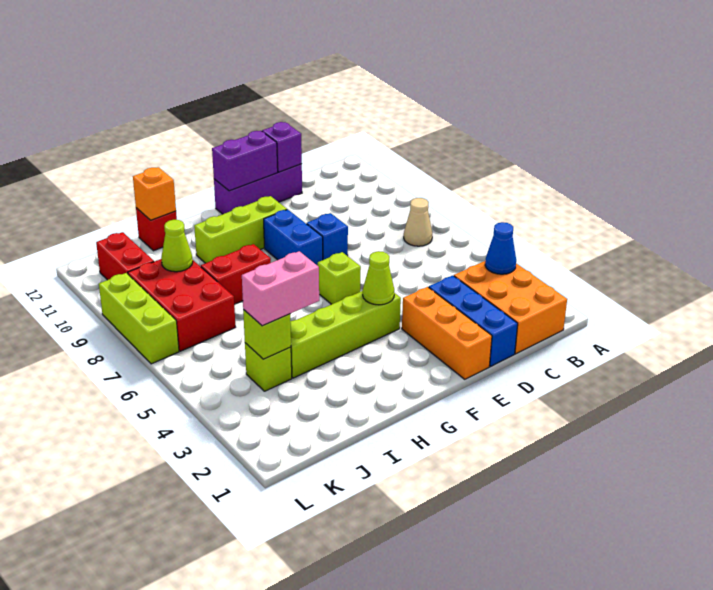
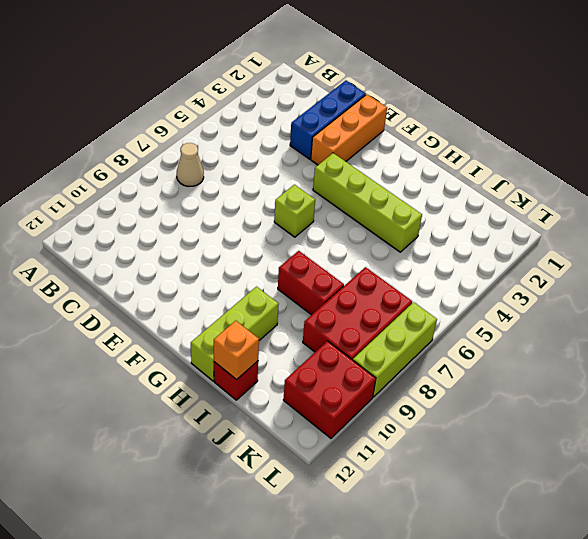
lime brick H10:H12 level 1 -> lime brick F10:H10 level 1
red brick K10:L11 level 1 -> red brick K10:K11 level 1
none -> orange brick B1:C3 level 1
none -> purple brick D12:F12 level 1
none -> blue brick E8 level 1

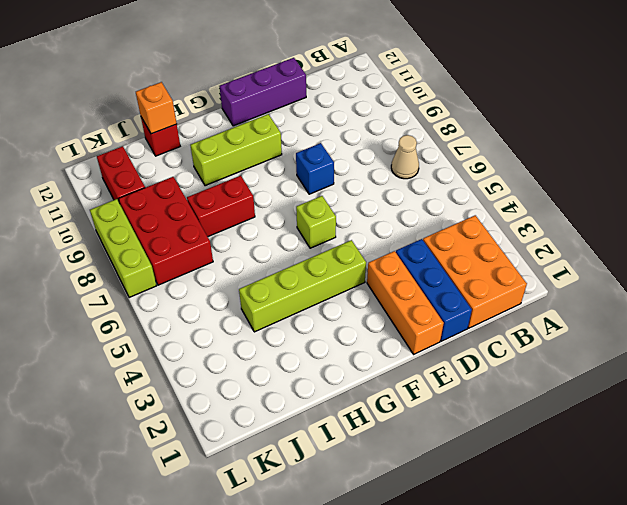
none -> blue brick F8:F9 level 1
none -> lime brick J4 level 1
none -> blue cone B3 level 2

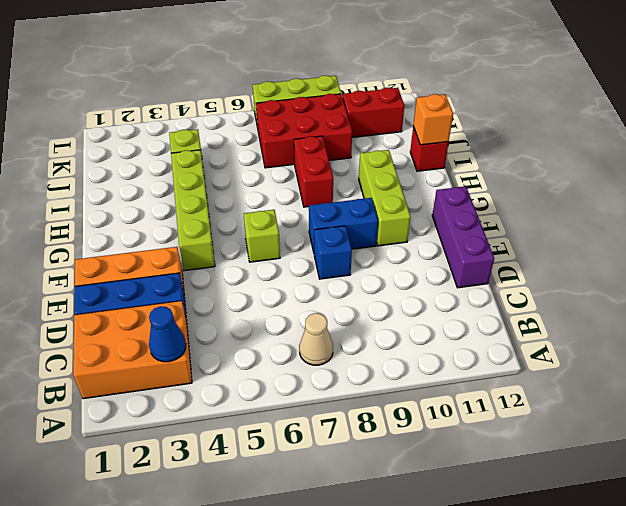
none -> purple brick D12 level 2
none -> purple brick E12:F12 level 2
none -> lime cone F4 level 2

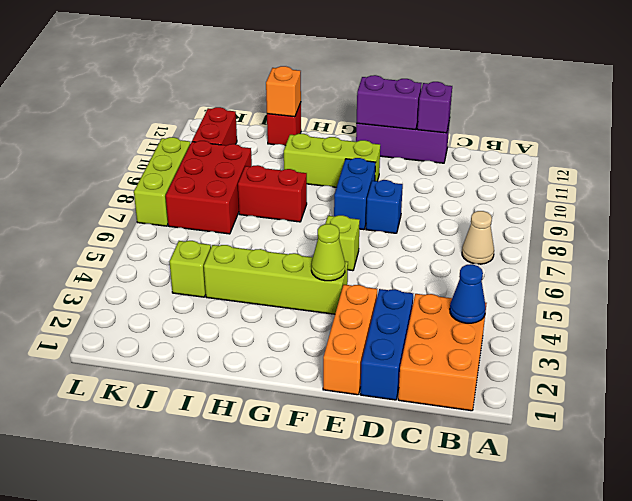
none -> lime brick J4 level 2
none -> lime cone J9 level 2
none -> pink brick I4:J4 level 3

